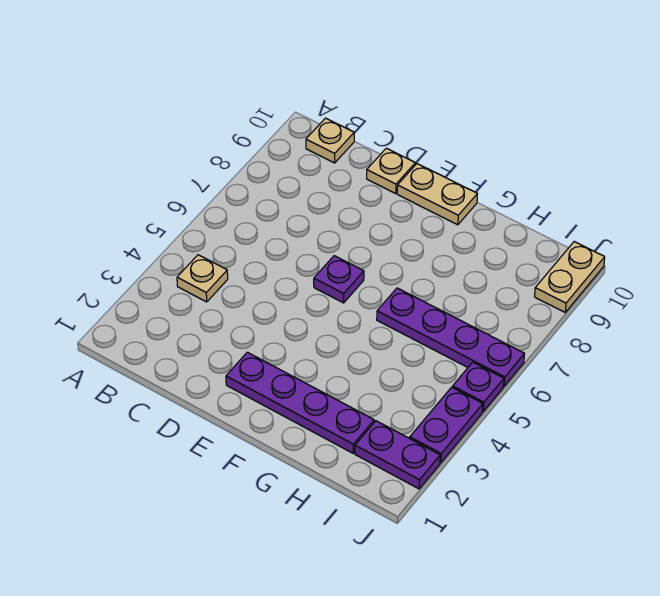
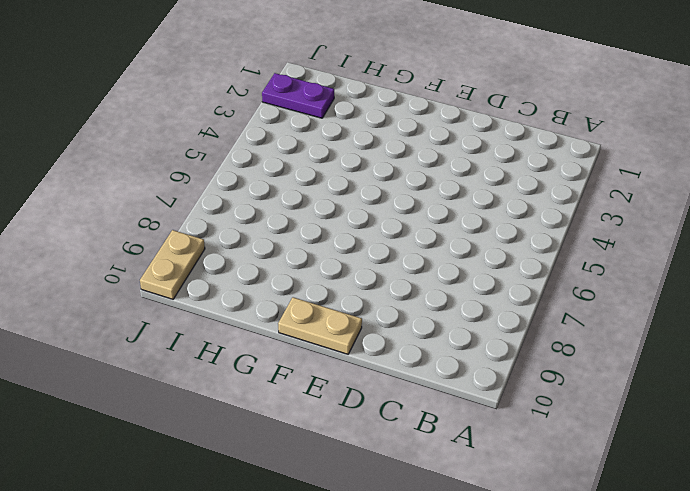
none -> tan plate B4 level 1
none -> tan plate B10 level 1

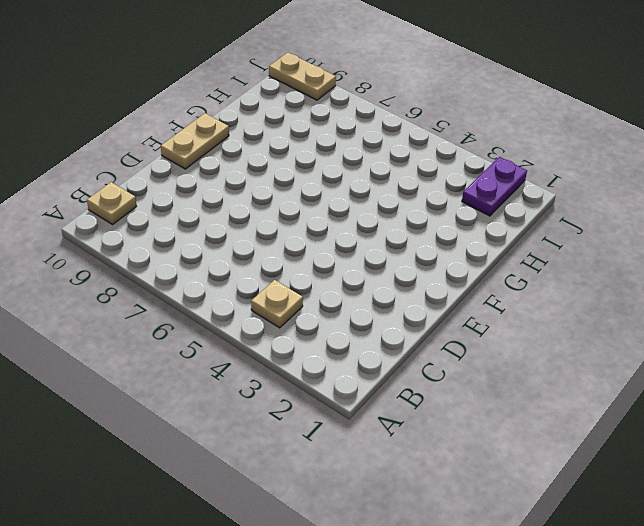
none -> tan plate D10 level 1
none -> purple plate E2:H2 level 1

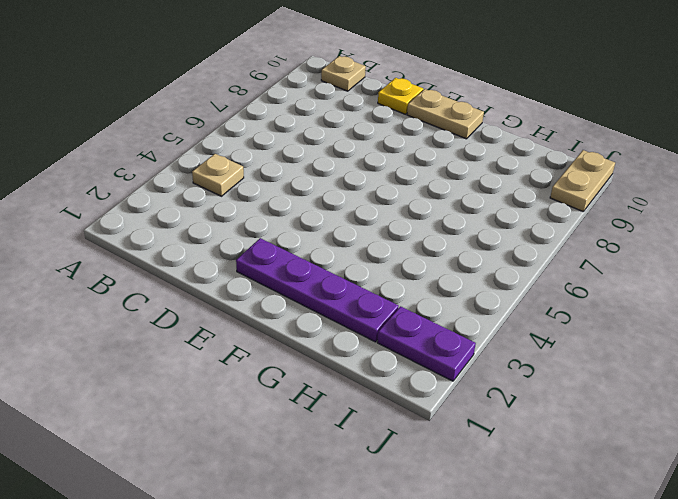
yellow plate D10 level 1 -> tan plate D10 level 1
none -> purple plate E6 level 1
none -> purple plate G6:J6 level 1

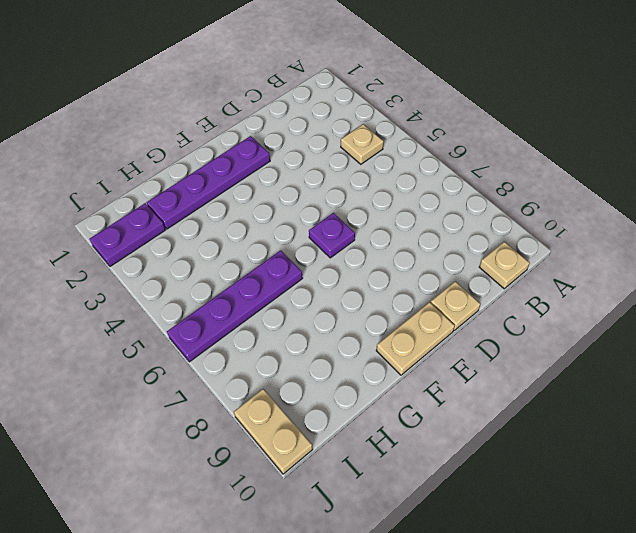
none -> purple plate J3:J4 level 1
none -> purple plate J5 level 1

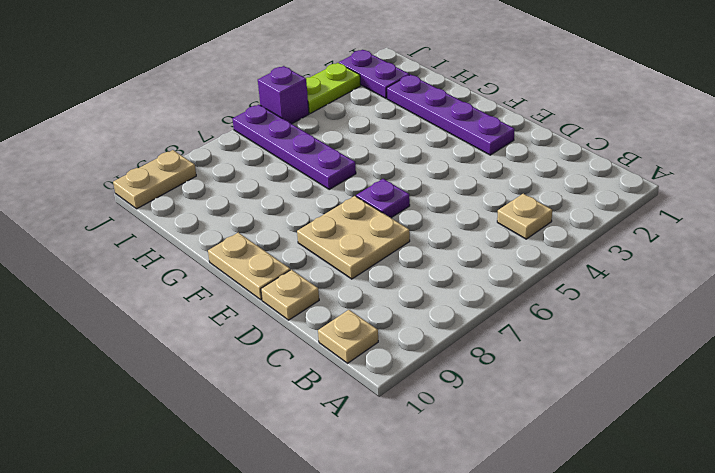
tan plate D7:E8 level 1 -> none
lime plate J3:J4 level 1 -> purple plate J3:J4 level 1
purple brick J5 level 1 -> purple plate J5 level 1

